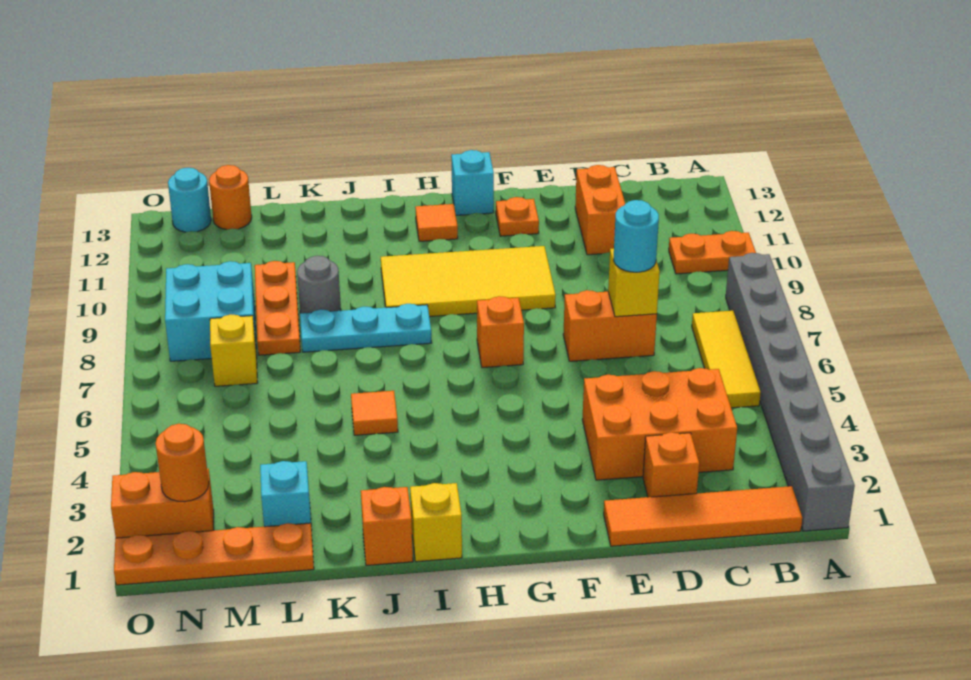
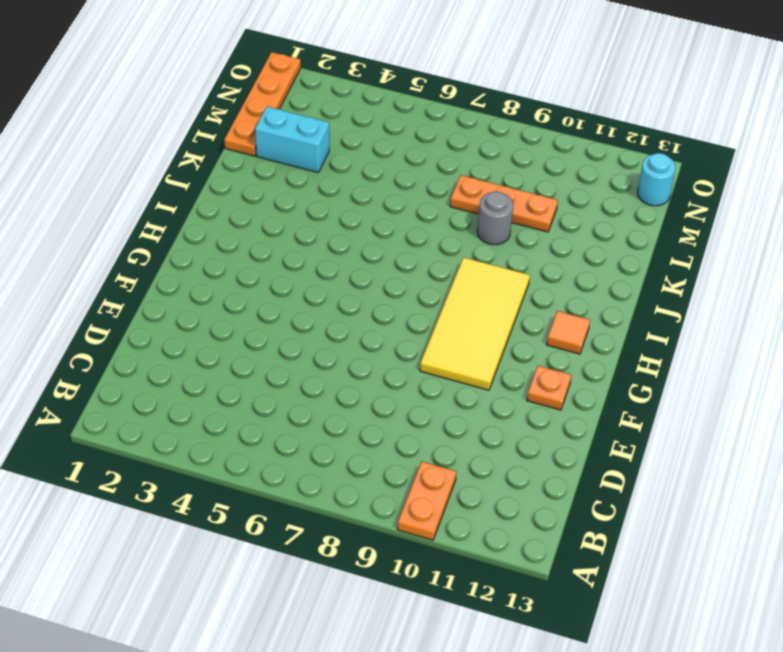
cyan brick L2:L3 level 1 -> cyan brick L2 level 1
none -> grey brick A1:A8 level 1
none -> orange tile B1:E1 level 1
none -> yellow tile B5:B7 level 1

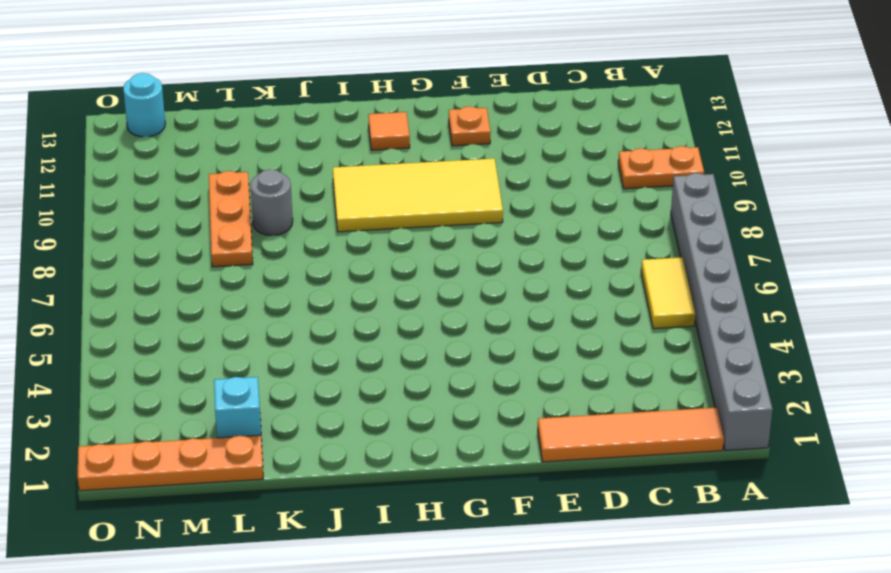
yellow tile B5:B6 level 1 -> yellow tile B5:B7 level 1
none -> orange brick C3:E4 level 1
none -> orange brick D2 level 1
none -> orange brick D7:E7 level 1

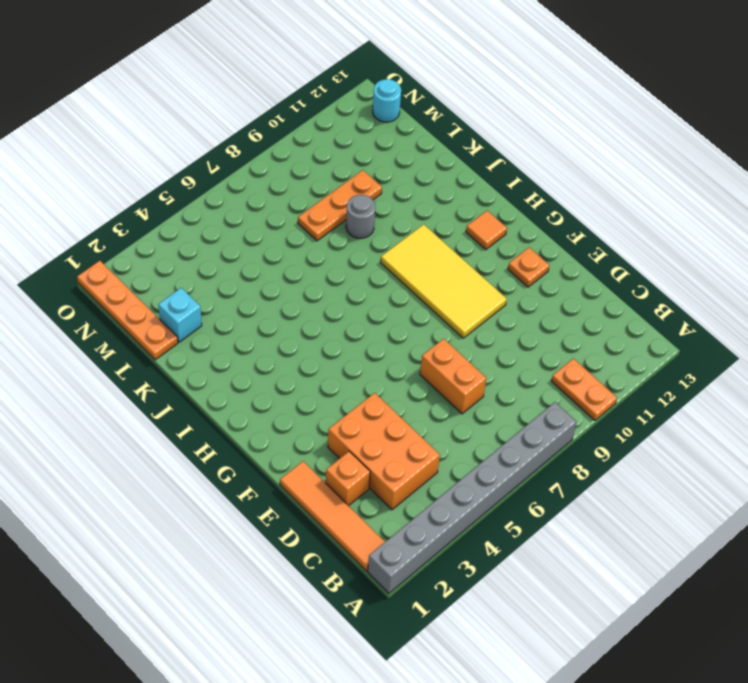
none -> yellow tile B5:B7 level 1
none -> orange brick D11:D12 level 1
none -> orange brick G7 level 1

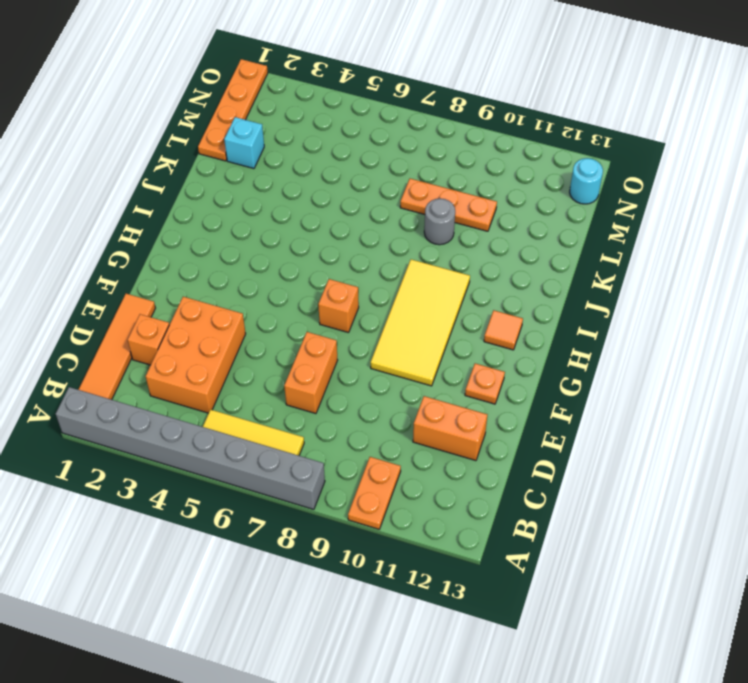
none -> cyan brick G13 level 1
none -> yellow brick I1 level 1
none -> cyan plate I8:K8 level 1

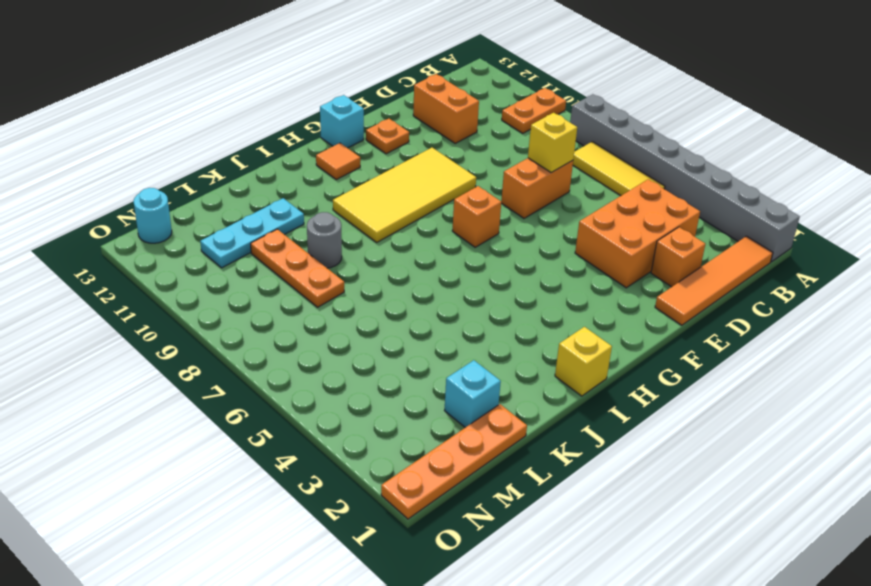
cyan plate K11:M11 level 1 -> cyan plate I8:K8 level 1
none -> orange brick J1 level 1
none -> orange tile J5 level 1
none -> yellow brick M7 level 1

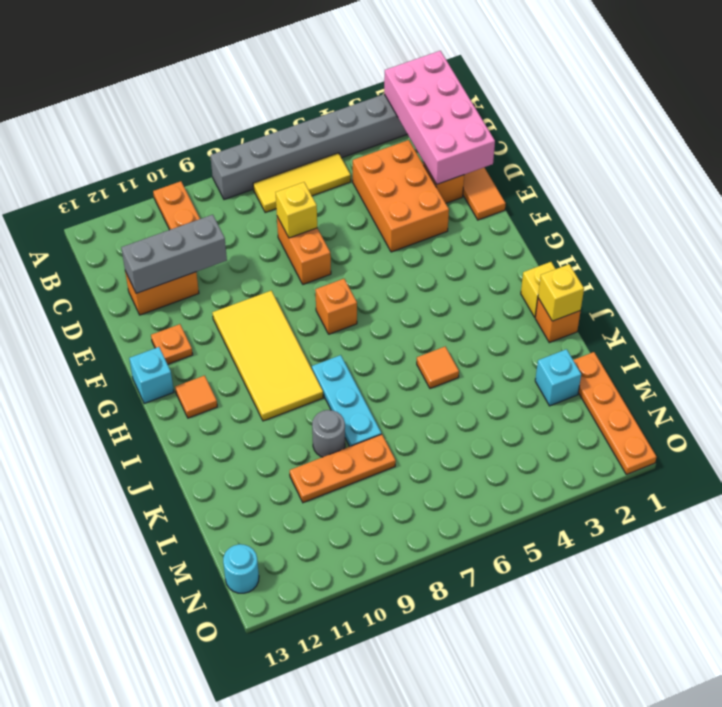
pink brick A1:D2 level 2 -> none
grey brick D10:D12 level 2 -> none
yellow brick J1 level 2 -> yellow brick M7 level 1
none -> cyan brick M8:N9 level 1
none -> orange round brick M13 level 1
none -> orange brick N2:O2 level 1

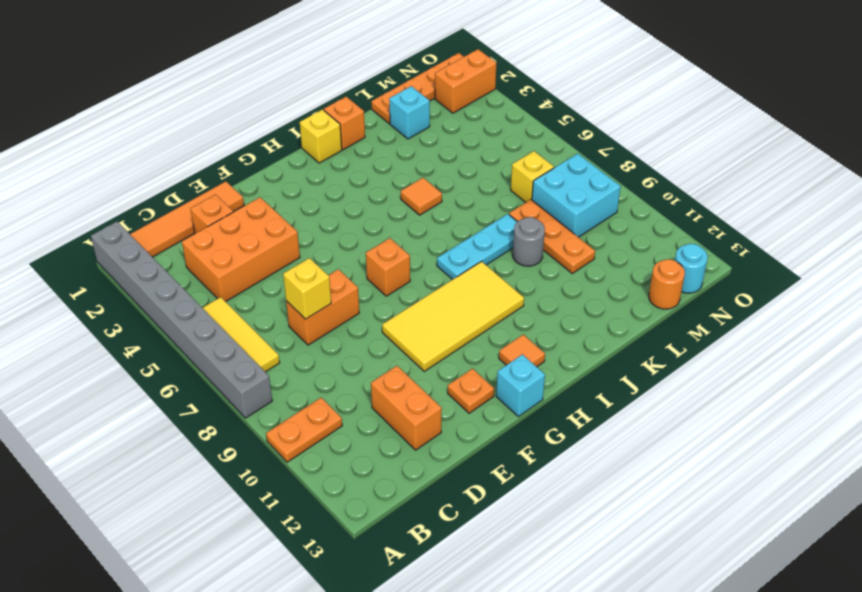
none -> orange round brick N2 level 2
none -> cyan round brick D7 level 3

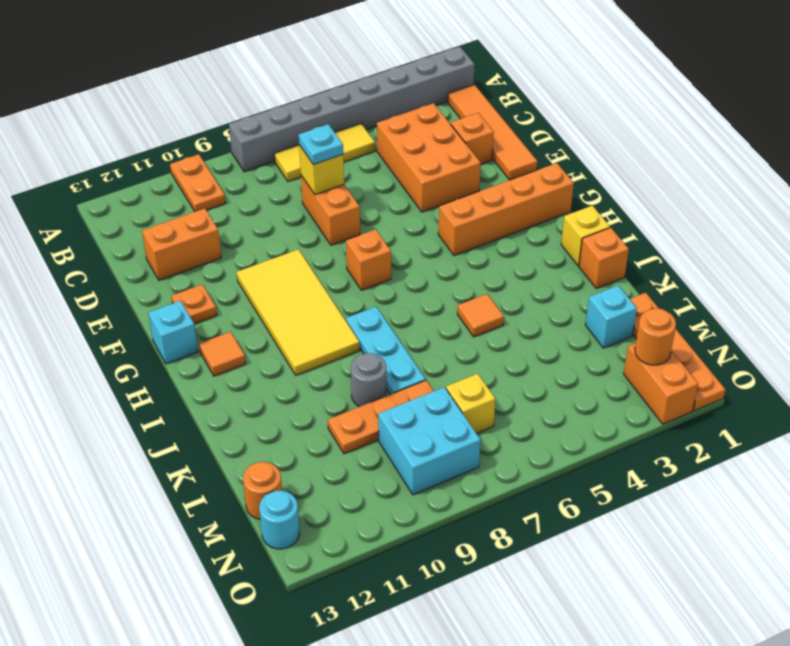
cyan plate D7 level 3 -> cyan round brick D7 level 3
orange brick G1:G4 level 1 -> none

